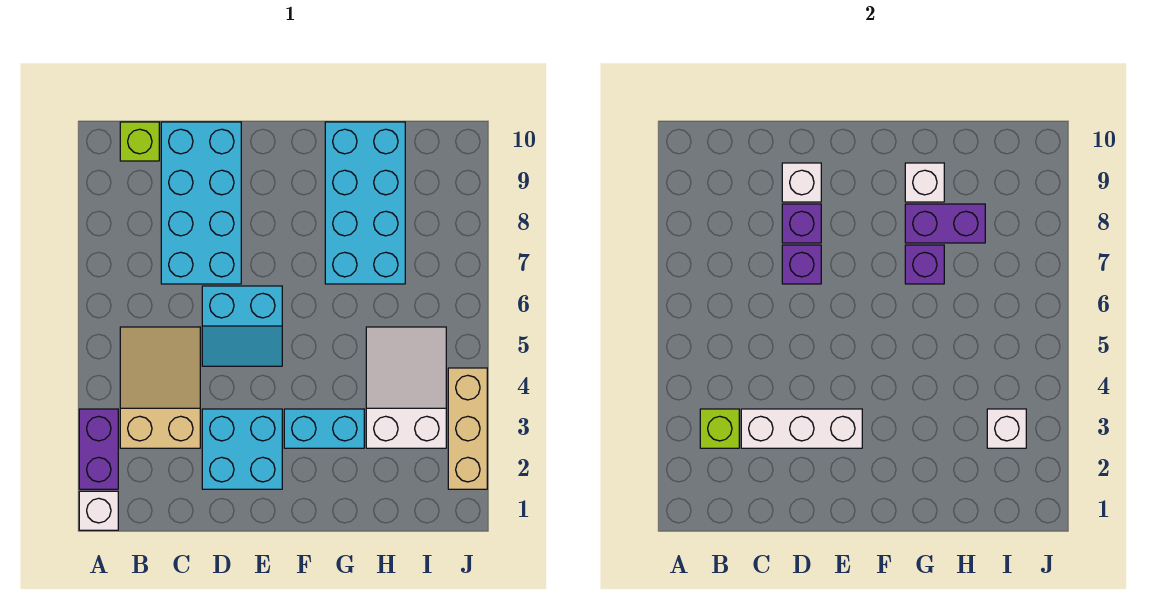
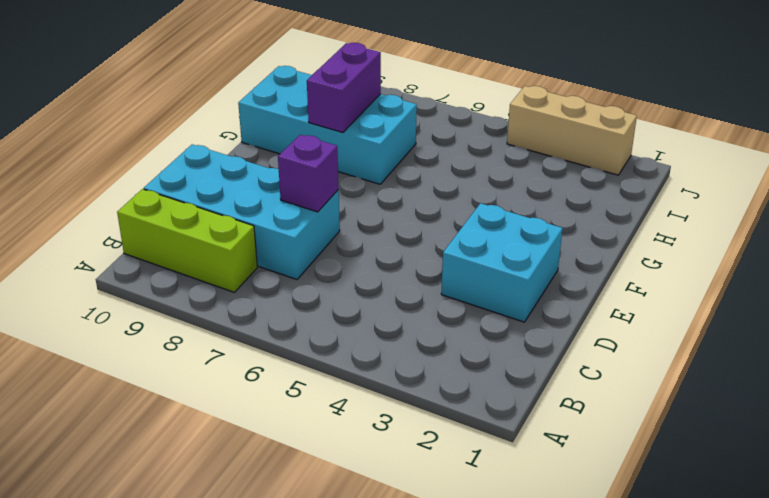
lime brick B8:B10 level 1 -> lime brick B10 level 1
none -> white brick A1 level 1
none -> purple brick A2:A3 level 1
none -> tan slope B3:C5 level 1 top 3

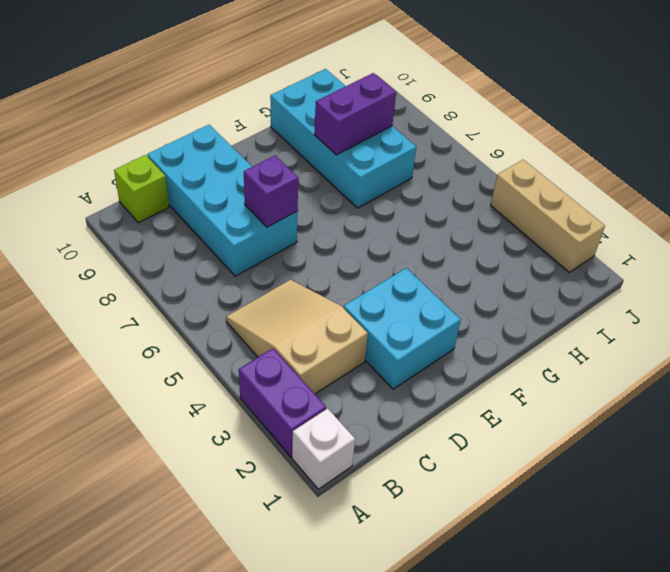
none -> cyan slope D5:E6 level 1 top 6
none -> cyan brick F3:G3 level 1
none -> white slope H3:I5 level 1 top 3

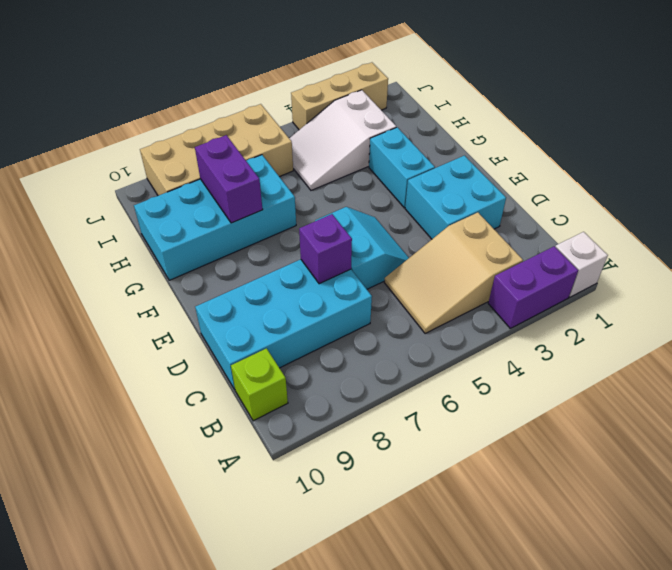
tan brick I6:J9 level 1 -> none
none -> lime brick B3 level 2
none -> white brick C3:E3 level 2
none -> purple brick D8 level 2

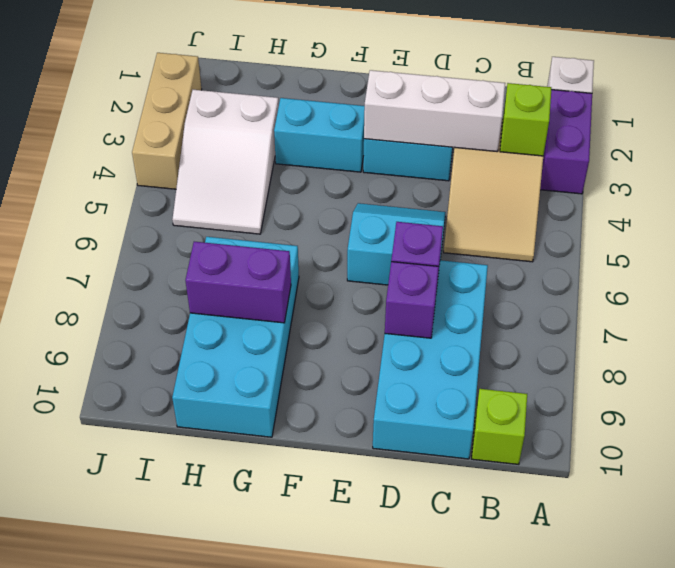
none -> white brick D9 level 2
none -> purple brick G7 level 2
none -> white brick G9 level 2

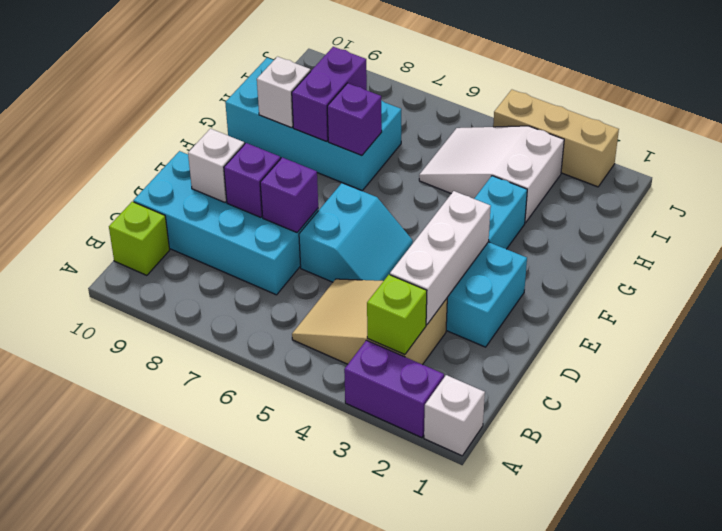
none -> white brick I3 level 2

